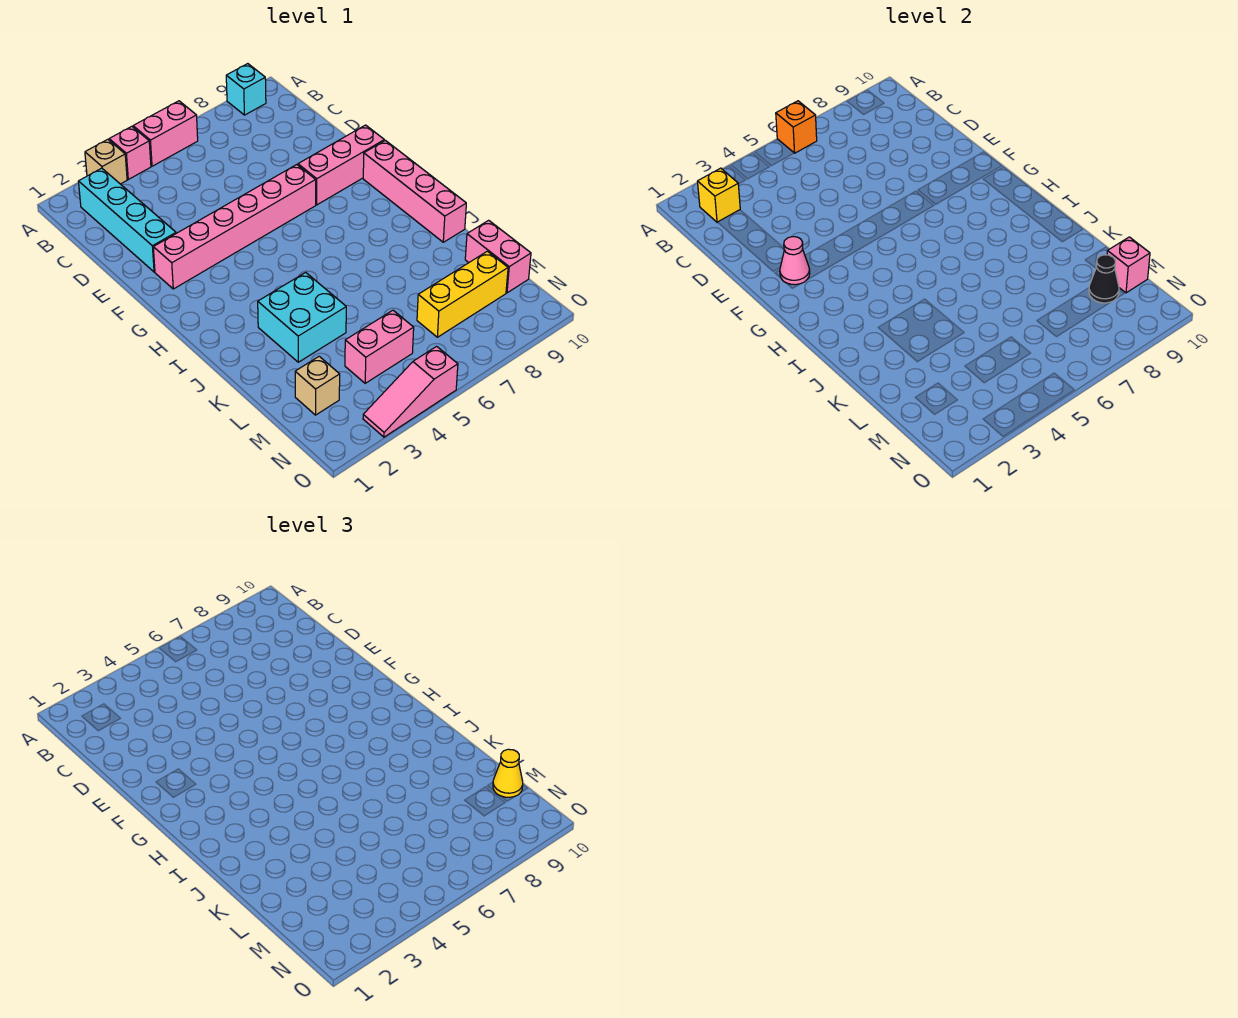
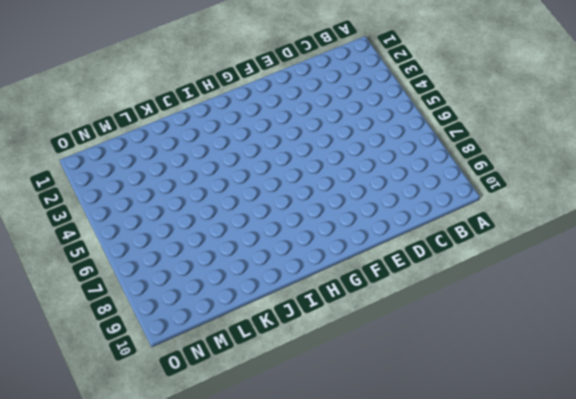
none -> tan brick A3 level 1
none -> pink brick A4 level 1
none -> pink brick A5:A6 level 1

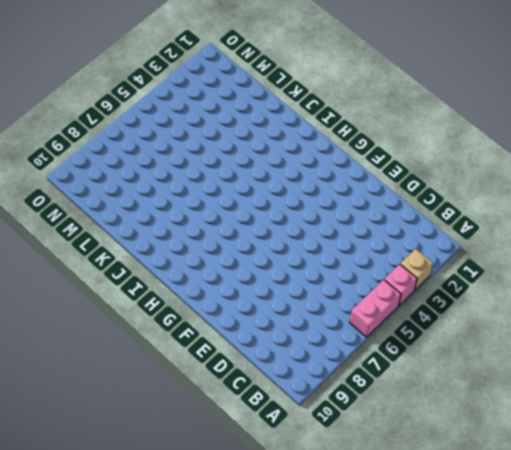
none -> cyan brick A9 level 1
none -> cyan brick B2:E2 level 1
none -> pink brick F2:F7 level 1

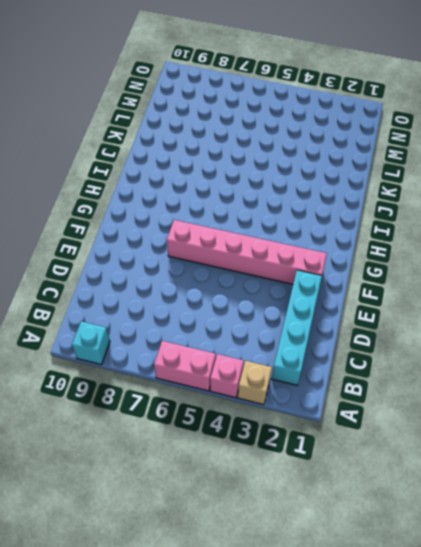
none -> pink brick F8:F10 level 1
none -> pink brick G10:J10 level 1
none -> cyan brick J3:K4 level 1

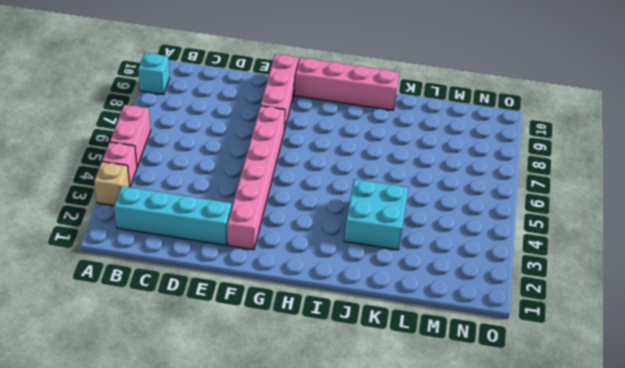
none -> pink brick L10:M10 level 1
none -> tan brick M2 level 1
none -> pink brick M4:M5 level 1

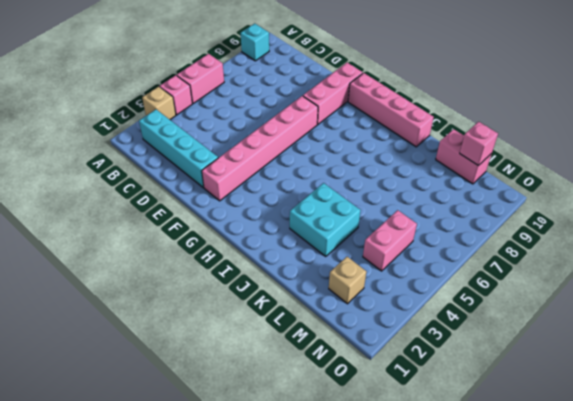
none -> yellow brick M7:M9 level 1
none -> pink slope O3:O5 level 1 top 5
none -> orange brick A6 level 2

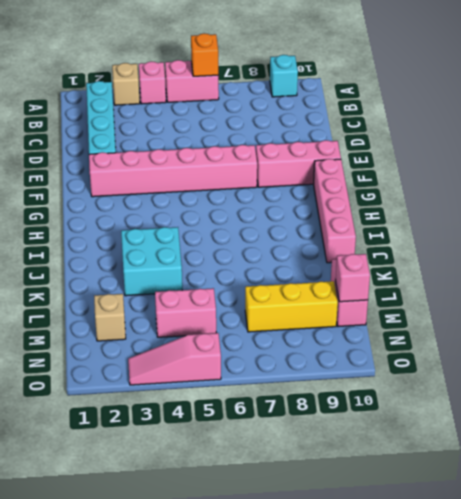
none -> yellow brick B2 level 2
none -> pink cone F2 level 2
none -> black cone M9 level 2

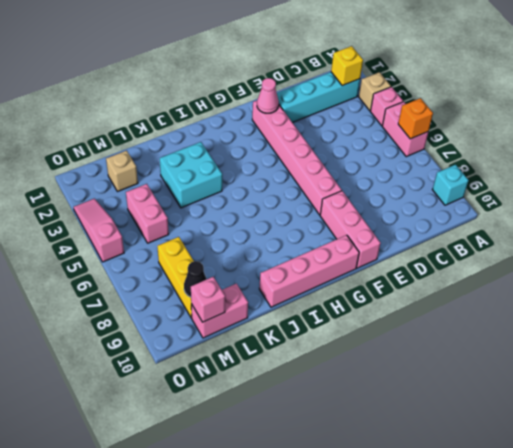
none -> yellow cone M10 level 3

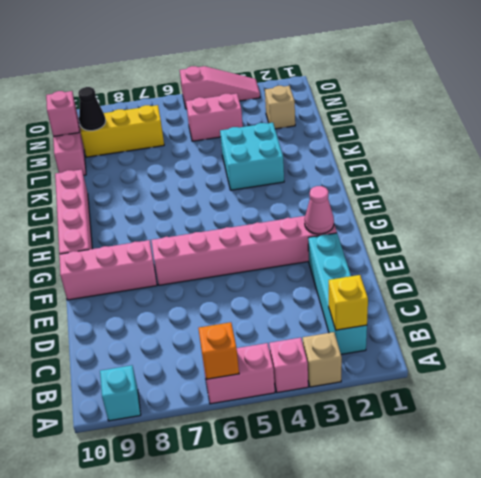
none -> yellow cone M10 level 3

